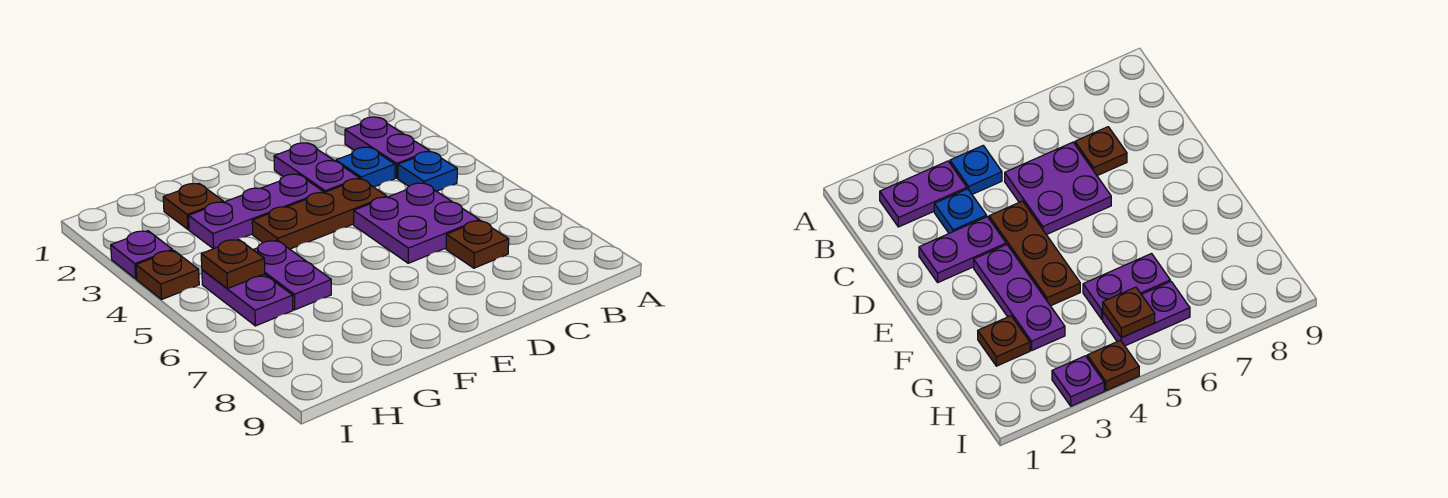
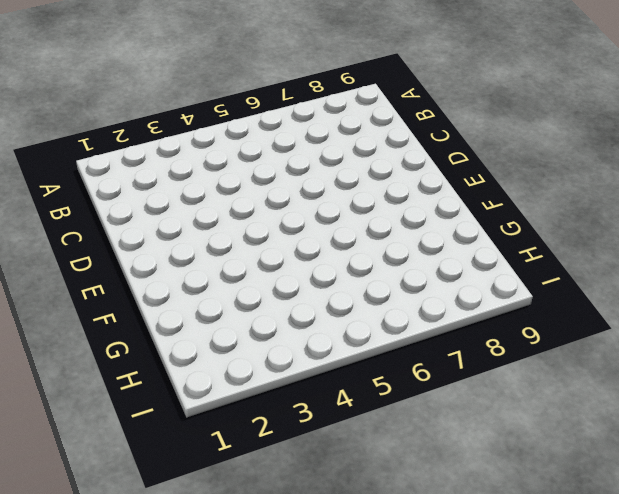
none -> purple plate B2:B3 level 1
none -> blue plate B4 level 1
none -> blue plate C3 level 1

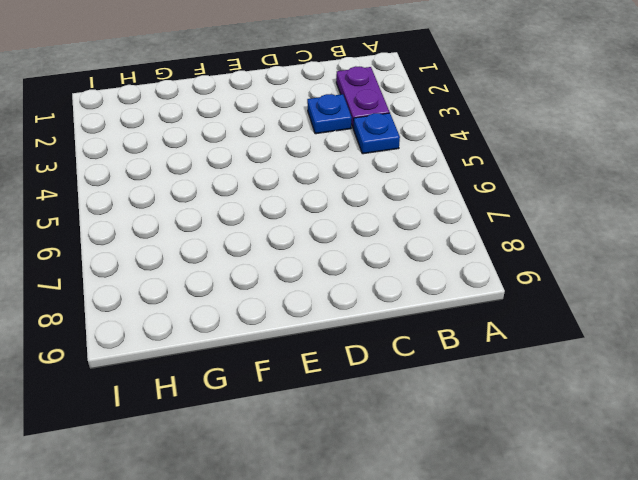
none -> purple plate C5:D6 level 1
none -> brown plate C7 level 1
none -> purple plate D2:D3 level 1

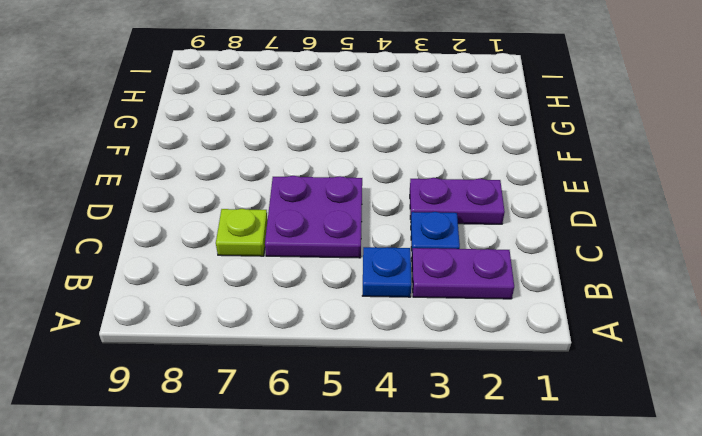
lime plate C7 level 1 -> brown plate C7 level 1
none -> brown plate D4:F4 level 1
none -> purple plate E3:G3 level 1
none -> brown plate G2 level 1

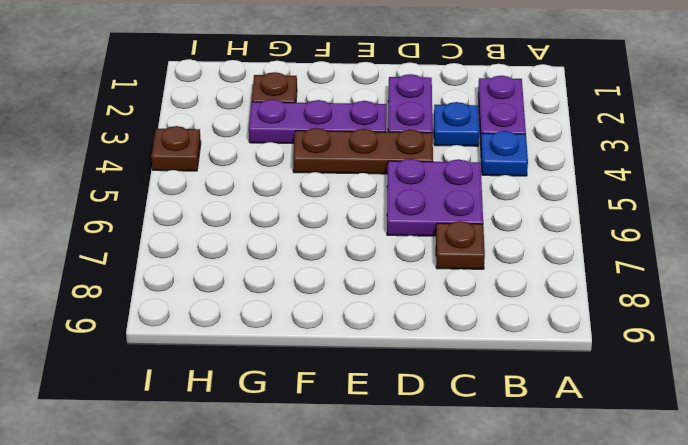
none -> purple plate G5:G6 level 1
none -> purple plate H5:H6 level 1
none -> purple plate I3 level 1

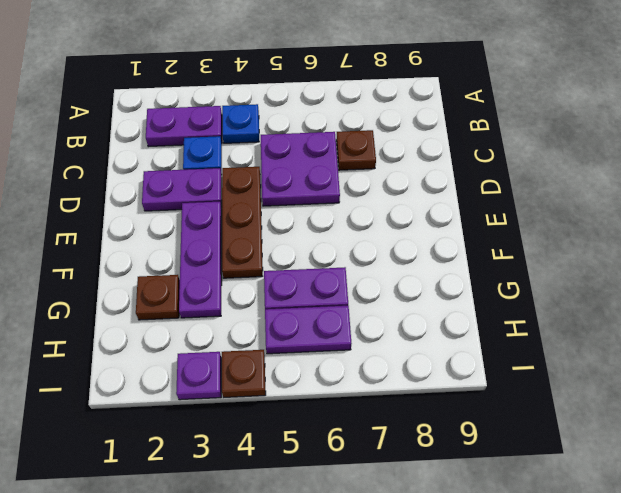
none -> brown plate H5 level 2

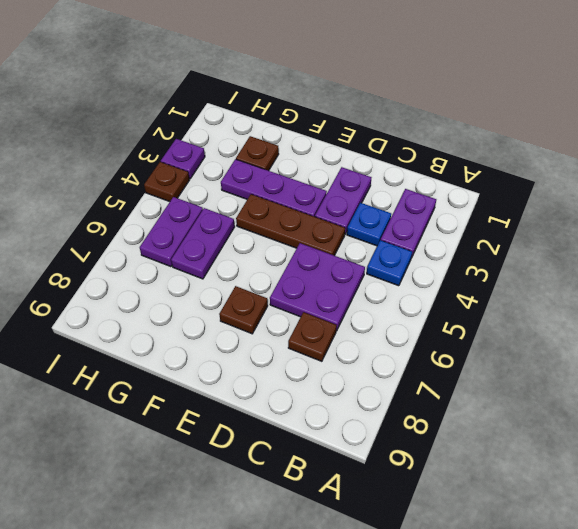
brown plate E7 level 1 -> brown plate H5 level 2

